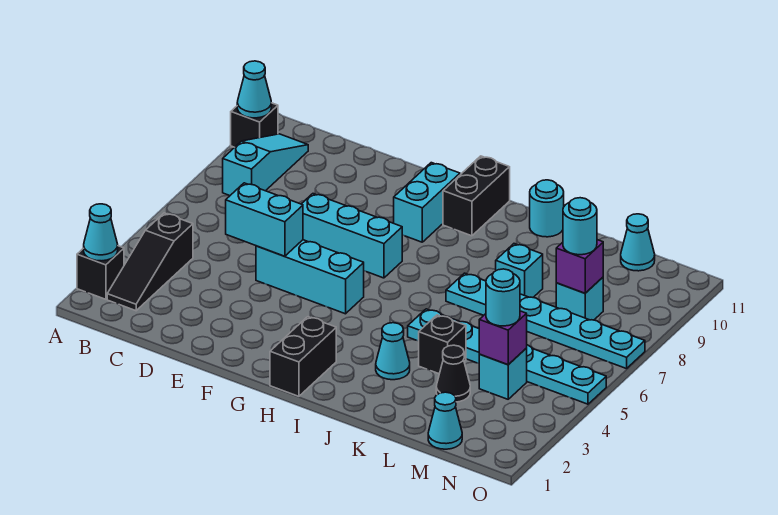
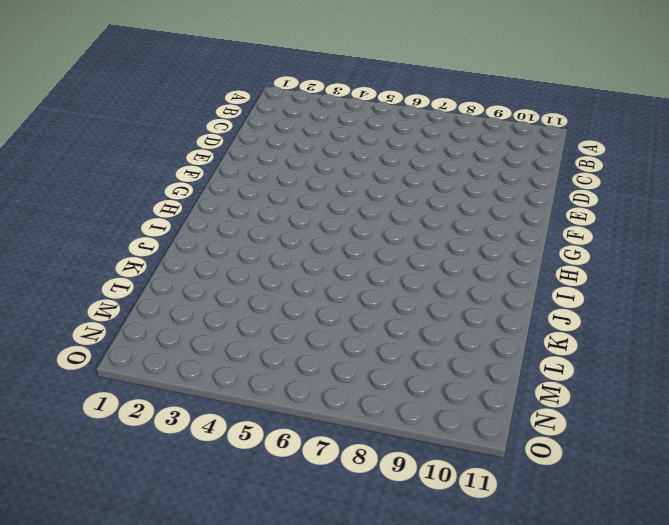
none -> black brick A2 level 1
none -> black brick A10 level 1
none -> black slope B2:B4 level 1 top 4

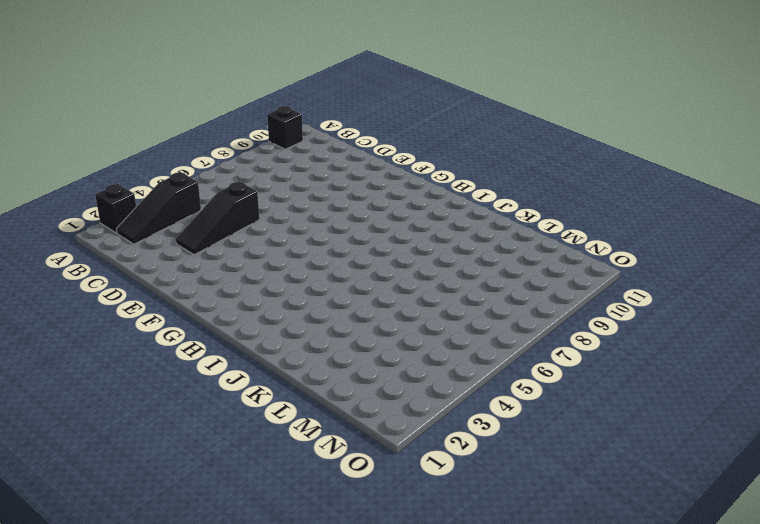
black slope D3:D5 level 1 top 5 -> none
none -> cyan slope B8:B10 level 1 top 8
none -> cyan brick E5:G5 level 1
none -> cyan brick E7:G7 level 1

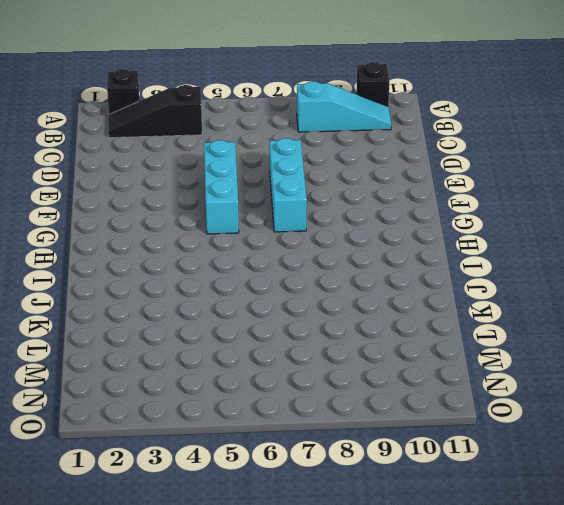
none -> cyan brick G9:G10 level 1
none -> black brick H1:H2 level 1
none -> black brick H10:H11 level 1

